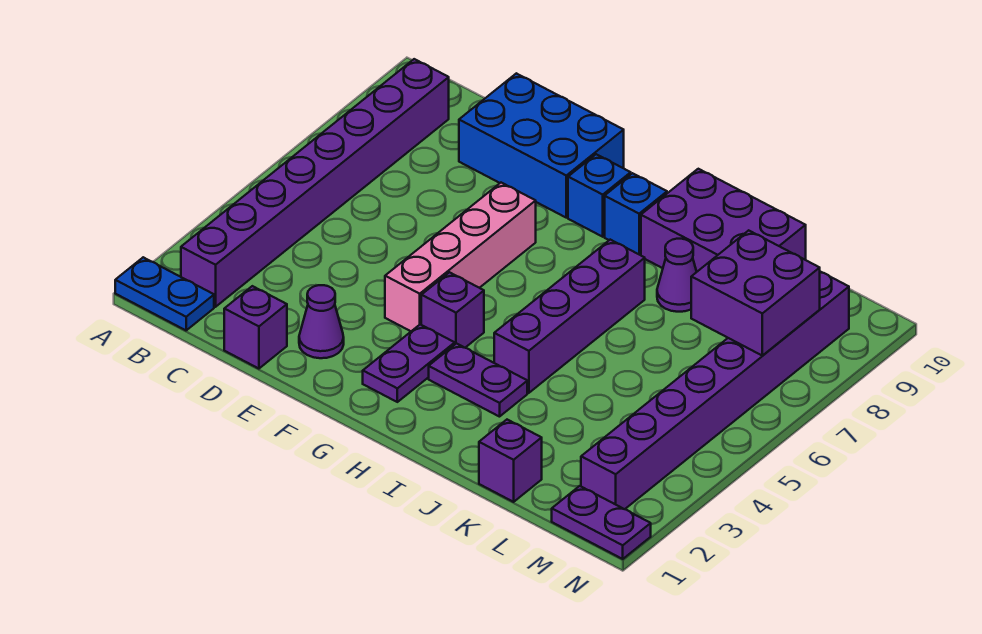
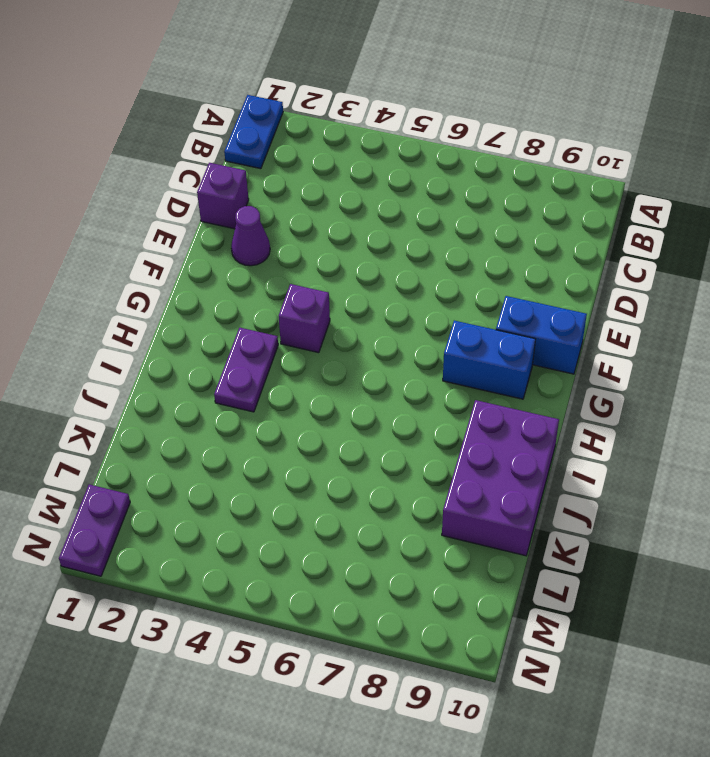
blue brick F9:F10 level 1 -> blue brick D9:F10 level 1
blue brick G8:G9 level 1 -> blue brick G9 level 1
none -> purple brick B2:B9 level 1
none -> pink brick F4:F7 level 1
none -> purple plate G2:G3 level 1

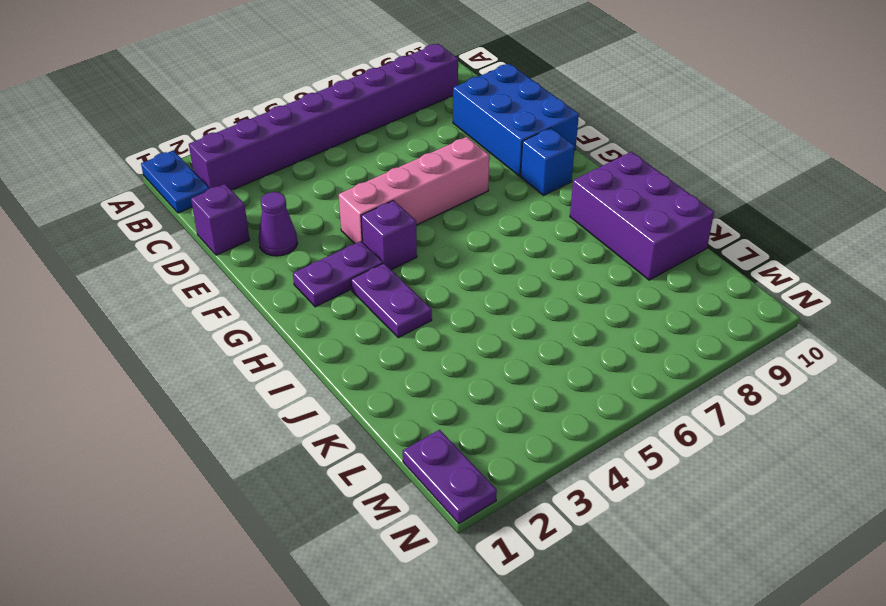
none -> blue brick H9 level 1
none -> purple brick I4:I7 level 1
none -> purple cone J8 level 1

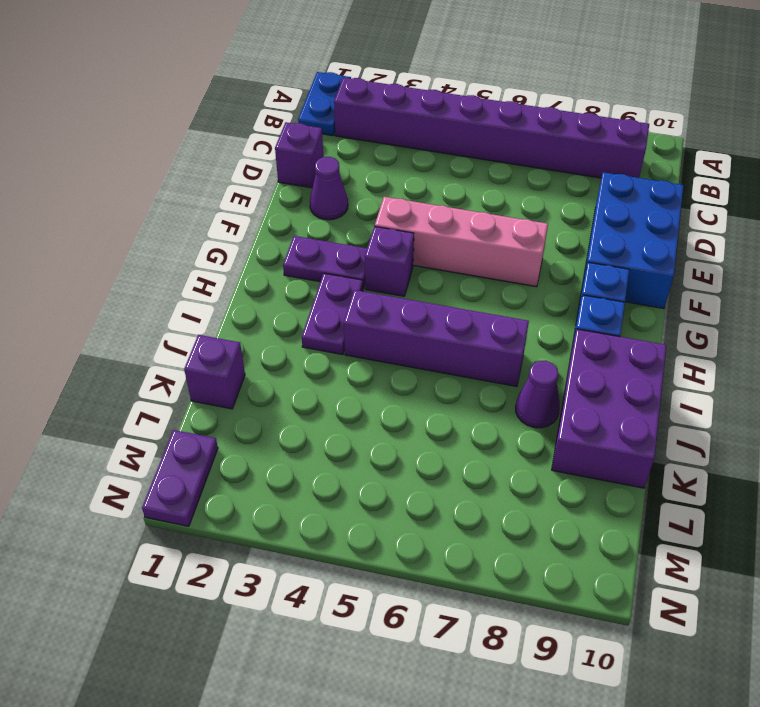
none -> purple brick M2:M9 level 1
none -> purple brick L7:M8 level 2

